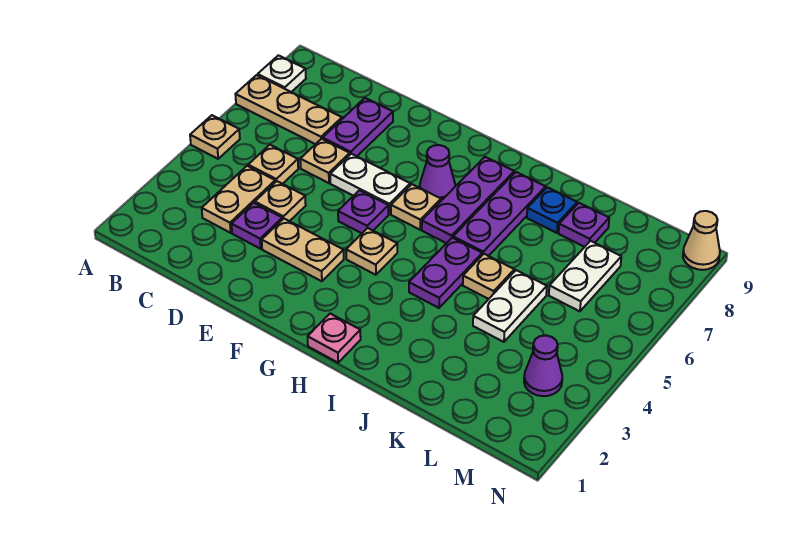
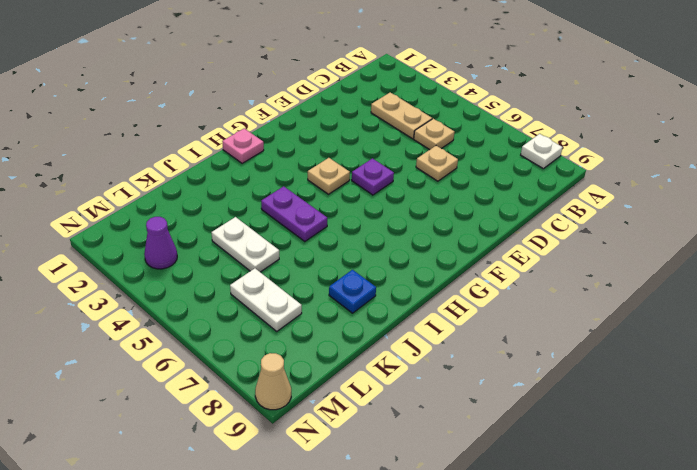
none -> tan plate A5 level 1
none -> tan plate A7:C7 level 1
none -> purple plate D3 level 1

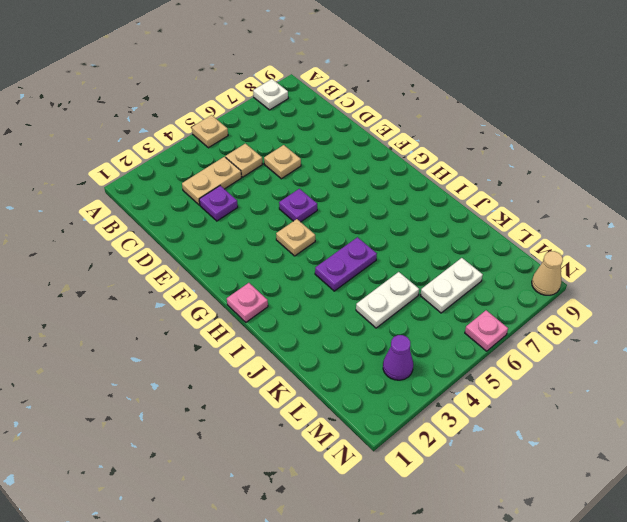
pink plate N6 level 1 -> none
none -> tan plate A7:C7 level 1
none -> tan plate D4 level 1
none -> purple plate D7:D8 level 1

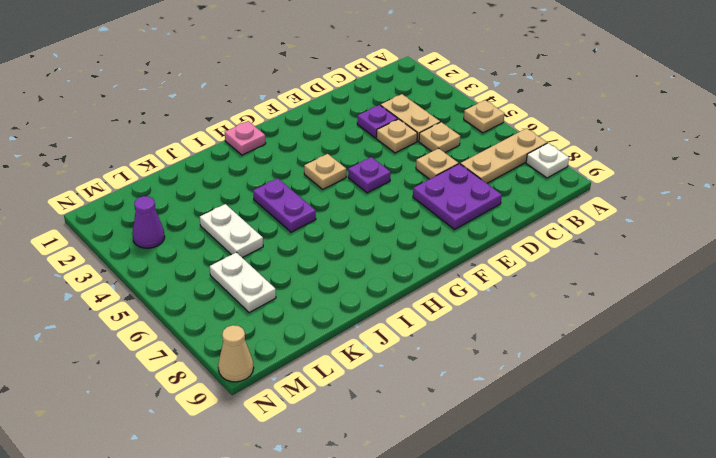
purple plate D7:E8 level 1 -> purple plate D7:D8 level 1
none -> tan plate E3:F3 level 1
none -> white plate E6:F6 level 1
none -> tan plate G6 level 1

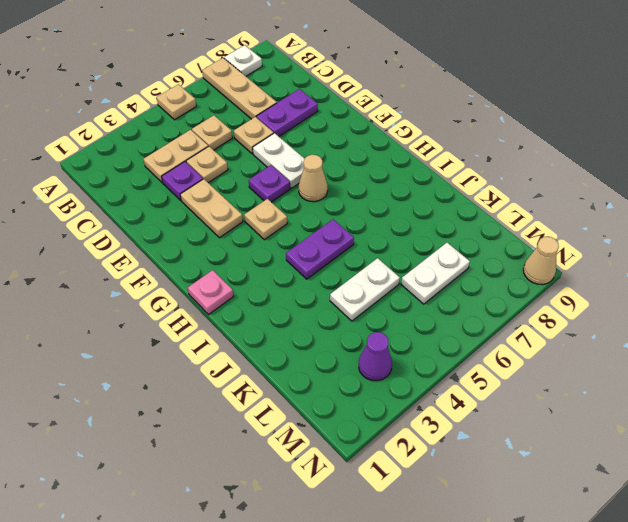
tan cone G6 level 1 -> tan plate G6 level 1
none -> purple cone G7 level 1
none -> purple plate H6:H8 level 1
none -> purple plate I6:I8 level 1

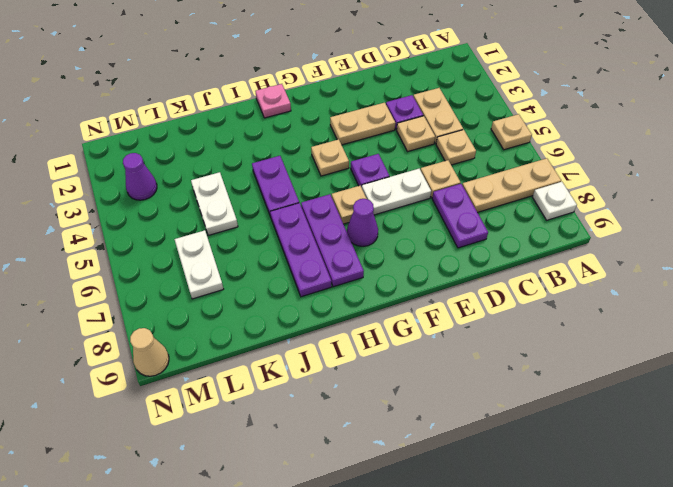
none -> tan plate J5 level 1
none -> blue plate J8 level 1
none -> purple plate K8 level 1

